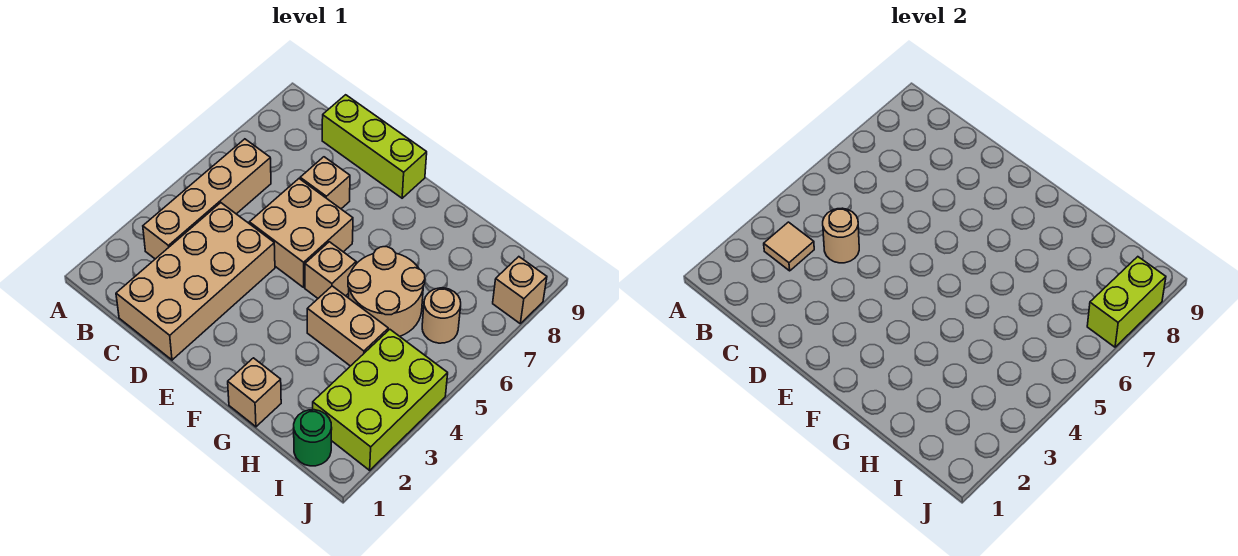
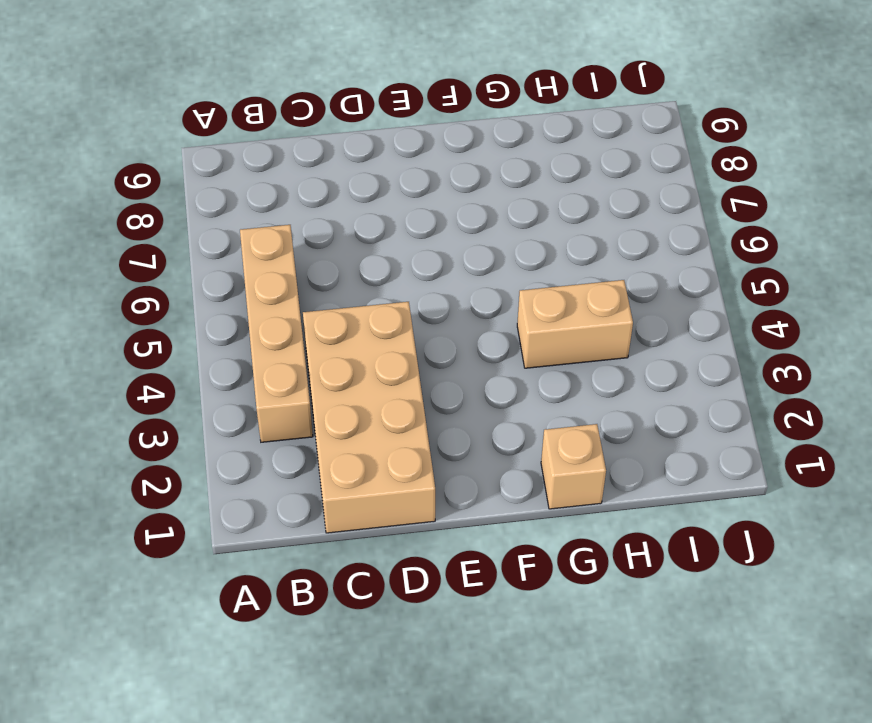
none -> lime brick C9:E9 level 1
none -> tan brick D5:E6 level 1
none -> tan brick D7 level 1

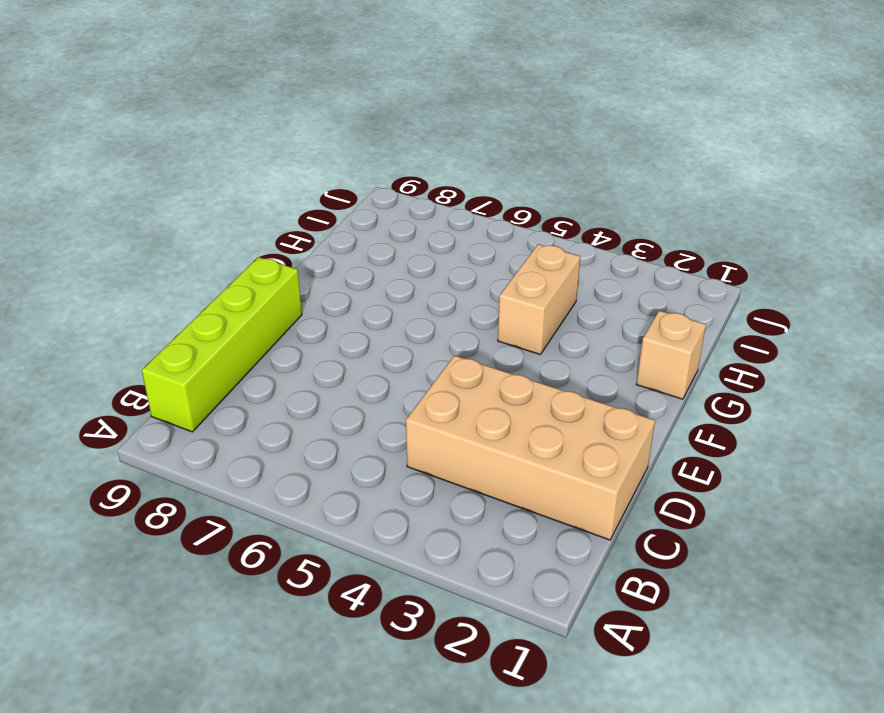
lime brick B9:E9 level 1 -> lime brick C9:E9 level 1
none -> tan brick B3:B6 level 1
none -> tan brick D5:E6 level 1
none -> tan brick D7 level 1

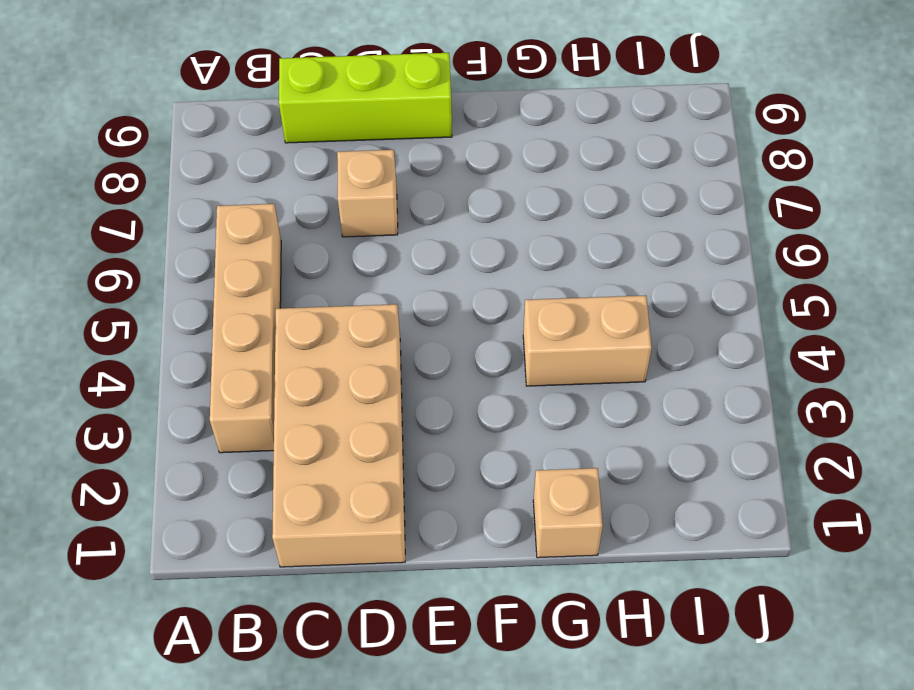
none -> tan brick D5:E6 level 1
none -> tan brick F5 level 1
none -> tan round brick G5:H6 level 1

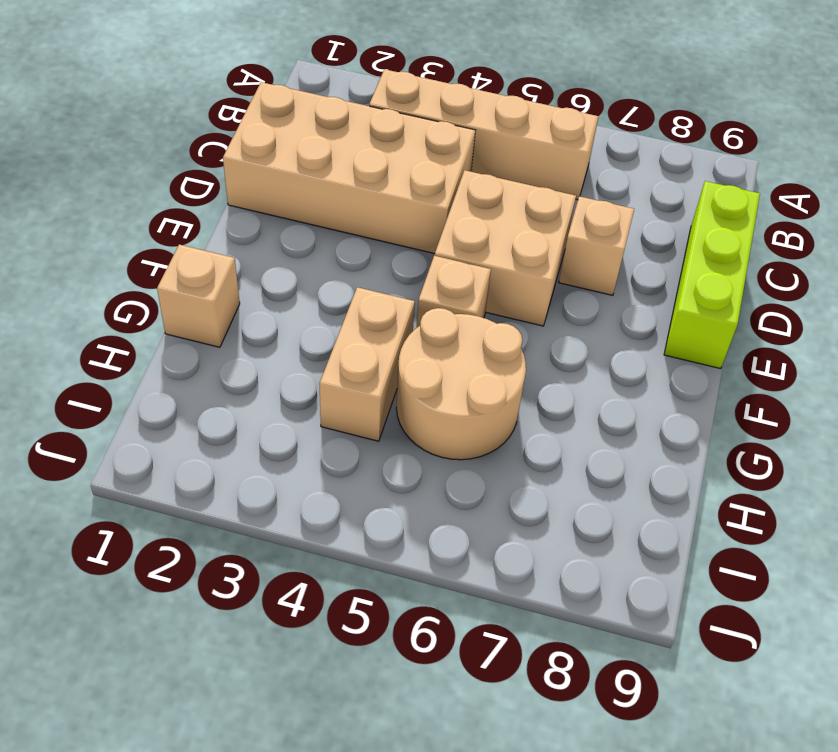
none -> green round brick I1 level 1
none -> lime brick I2:J4 level 1
none -> tan round brick I6 level 1

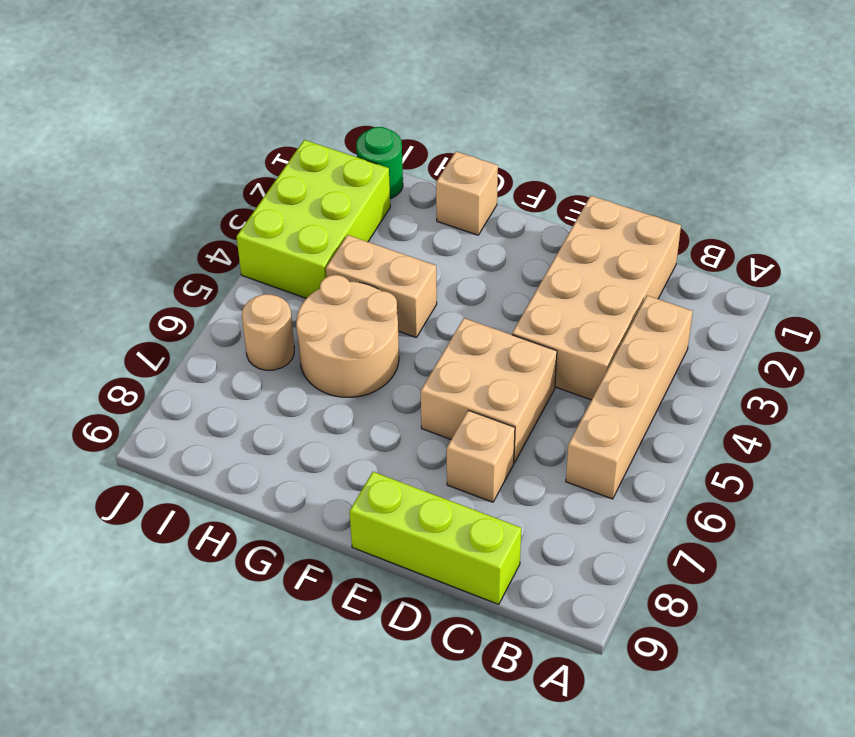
none -> tan brick F5 level 1
none -> tan brick J8 level 1
none -> tan tile B3 level 2

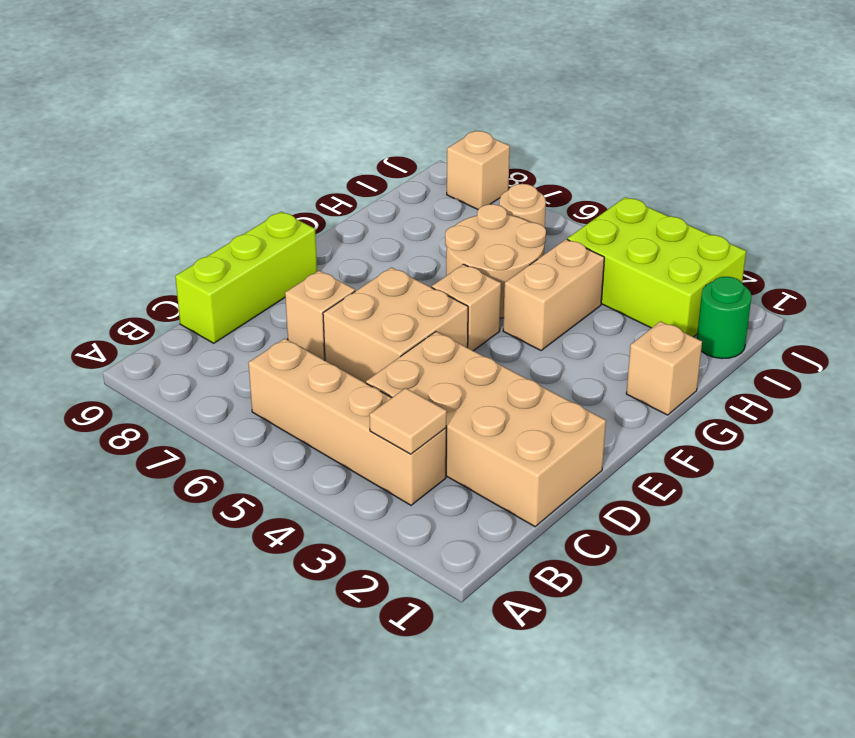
none -> tan round brick C4 level 2
none -> lime brick J7:J8 level 2

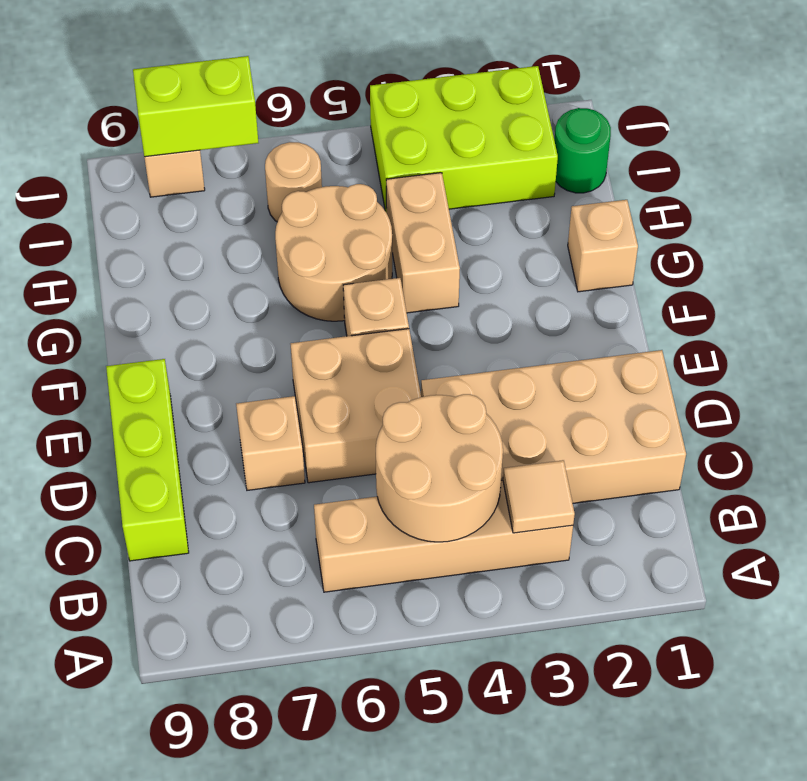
tan round brick B4:C5 level 2 -> tan round brick C4 level 2

